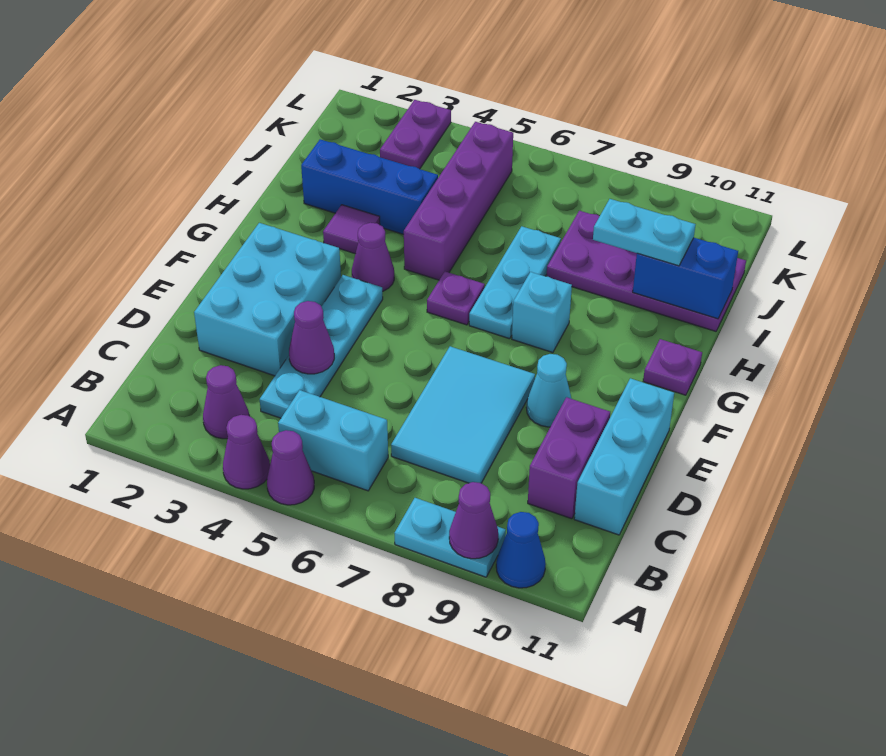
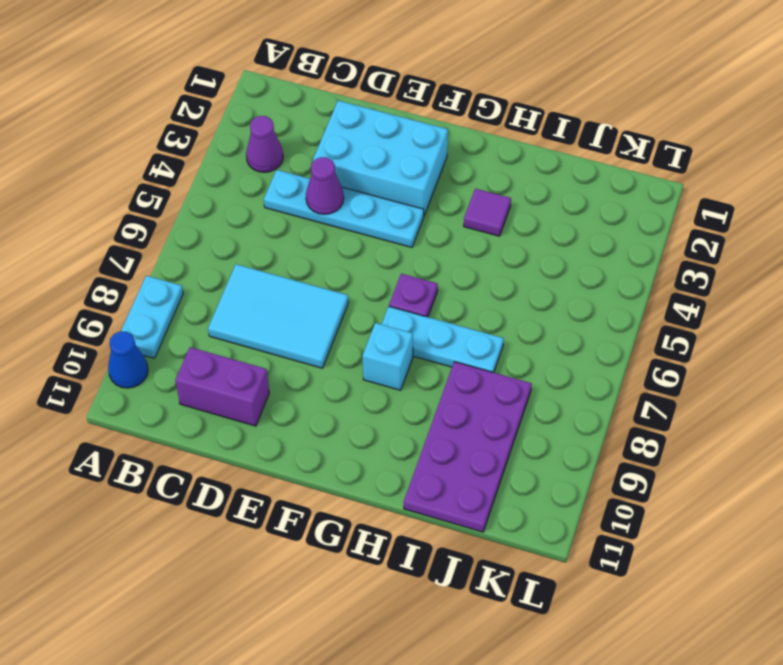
none -> purple cone A4 level 1
none -> purple cone A5 level 1
none -> cyan brick B5:B6 level 1

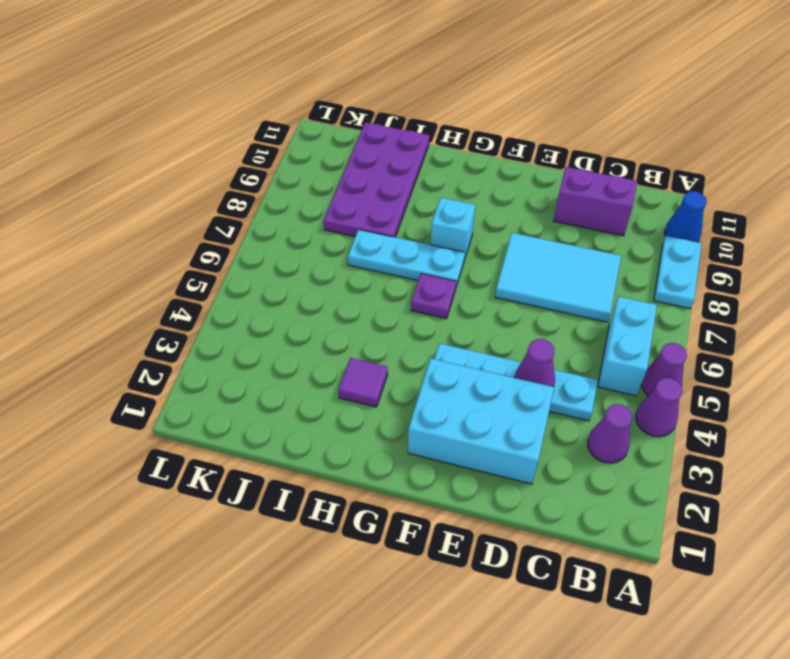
none -> cyan brick C11:E11 level 1
none -> cyan cone E9 level 1
none -> purple cone G4 level 1

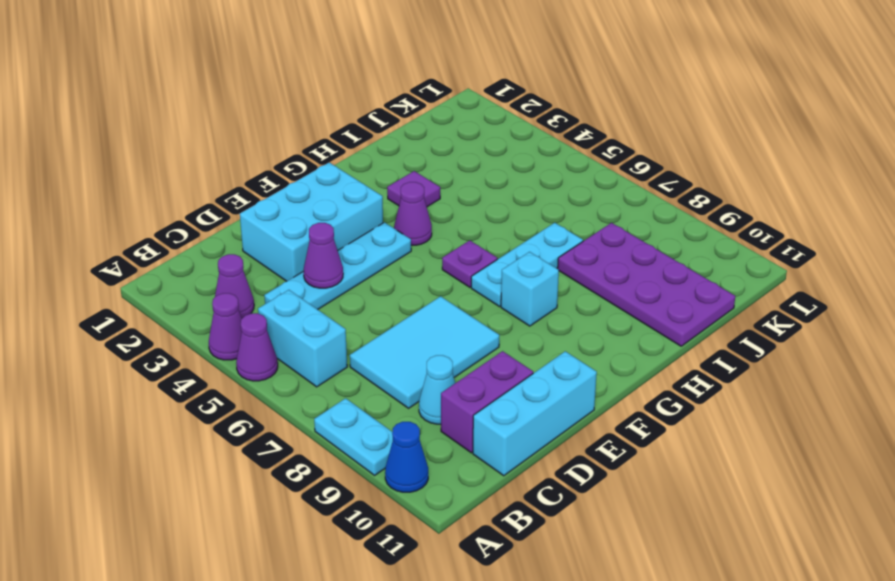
cyan cone C9 level 1 -> cyan cone E9 level 1
none -> purple plate G11 level 1
none -> purple brick H5:K5 level 1
none -> blue brick I2:I4 level 1

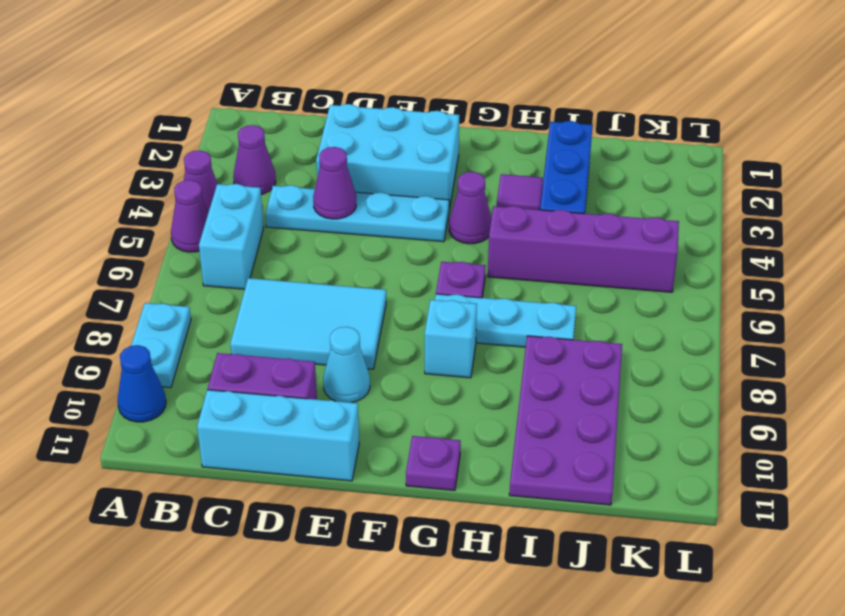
none -> purple plate K3:L3 level 1
none -> purple cone A9 level 2
none -> blue brick I10:I11 level 2

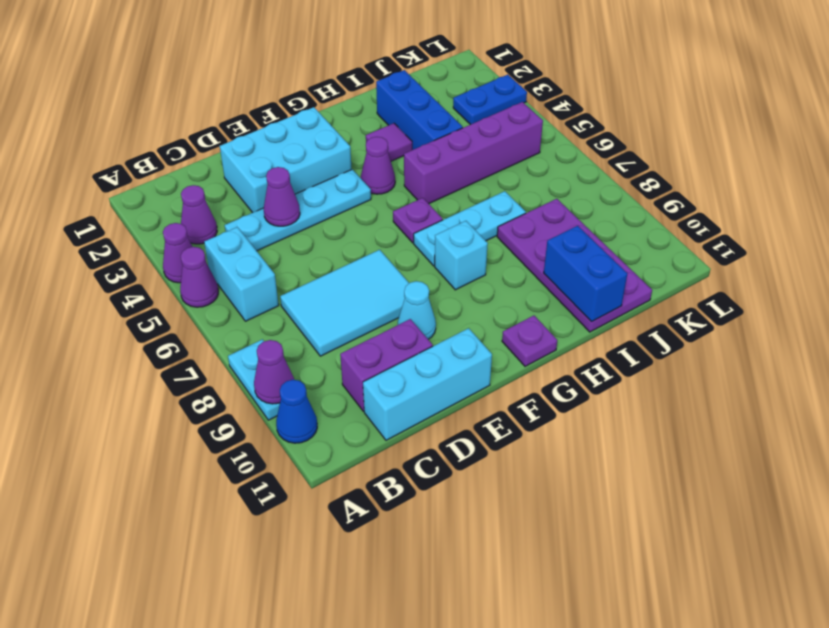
blue plate K3:L3 level 1 -> purple plate K3:L3 level 1
none -> cyan plate I9:I10 level 3

